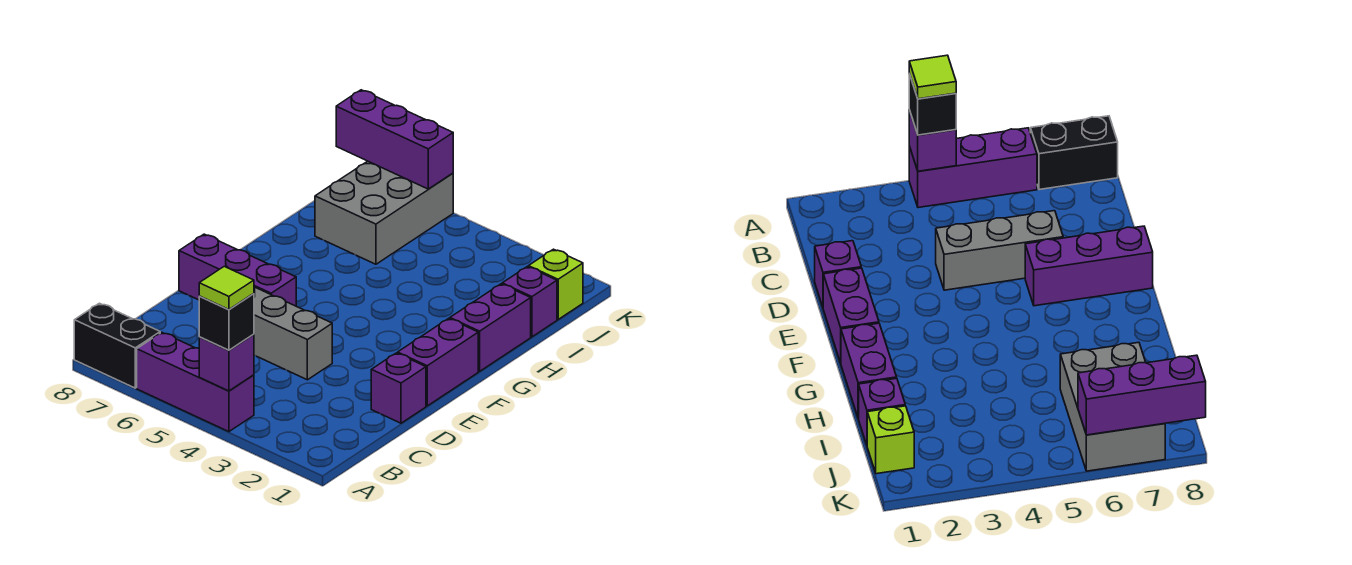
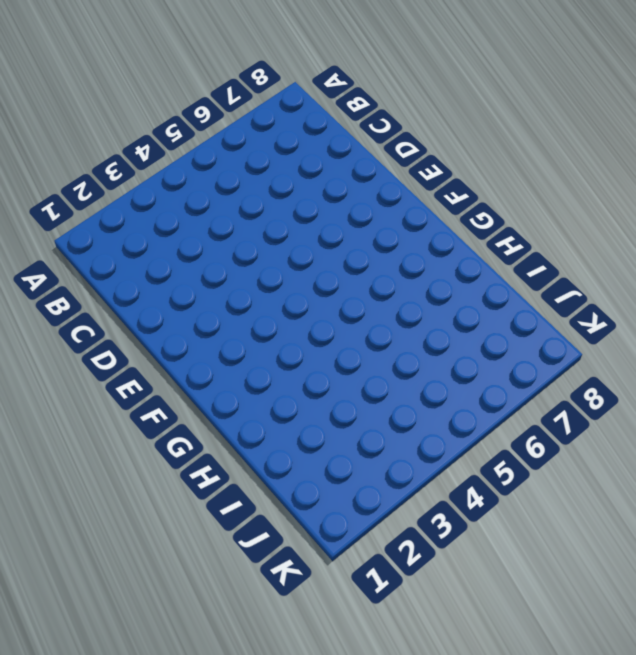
none -> purple brick A4:A6 level 1
none -> black brick A7:A8 level 1
none -> purple brick D1 level 1

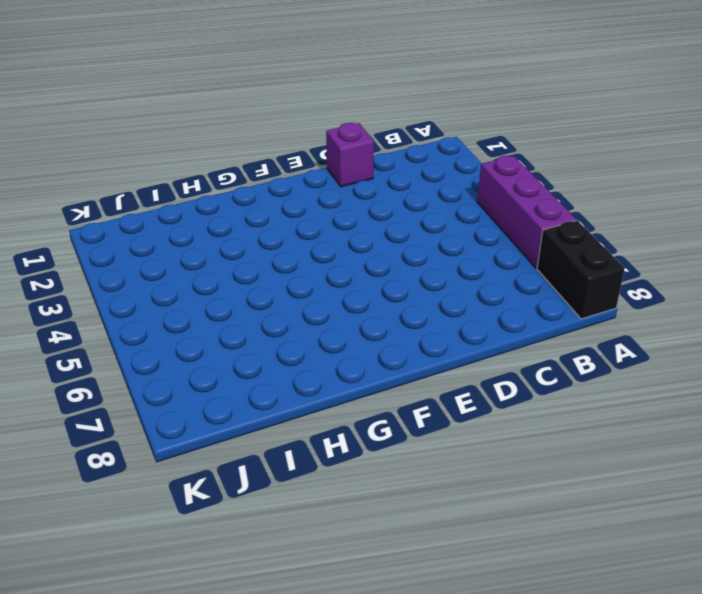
none -> grey brick D4:D6 level 1
none -> purple brick E1:F1 level 1
none -> purple brick E6:E8 level 1

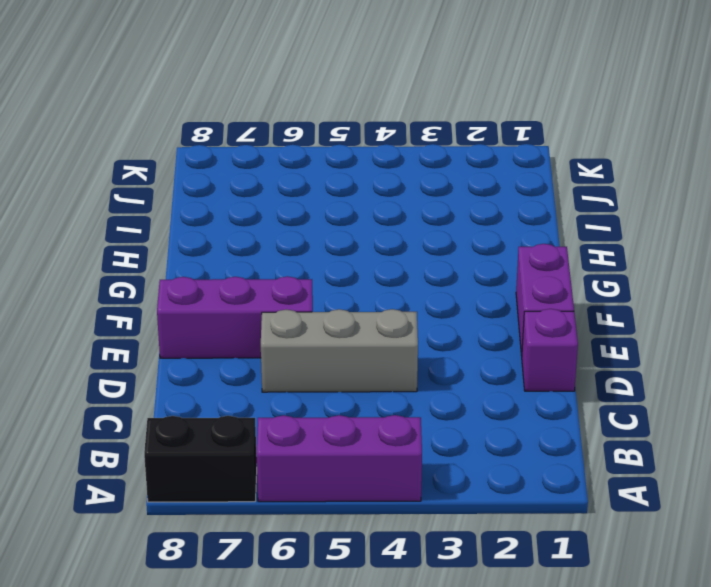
none -> purple brick G1:H1 level 1
none -> purple brick I1 level 1
none -> grey brick I6:K7 level 1

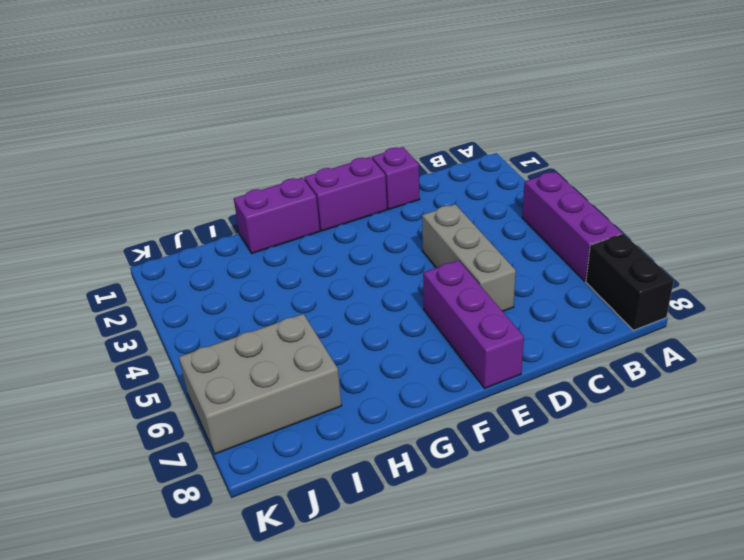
none -> purple brick I1 level 1
none -> lime brick J1 level 1
none -> purple brick A4 level 2

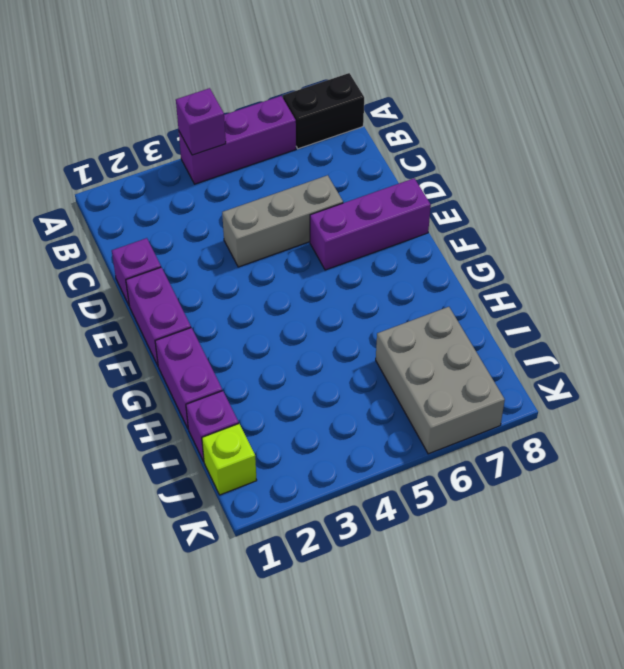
none -> purple brick K6:K8 level 2
none -> black brick A4 level 3
none -> lime tile A4 level 4

